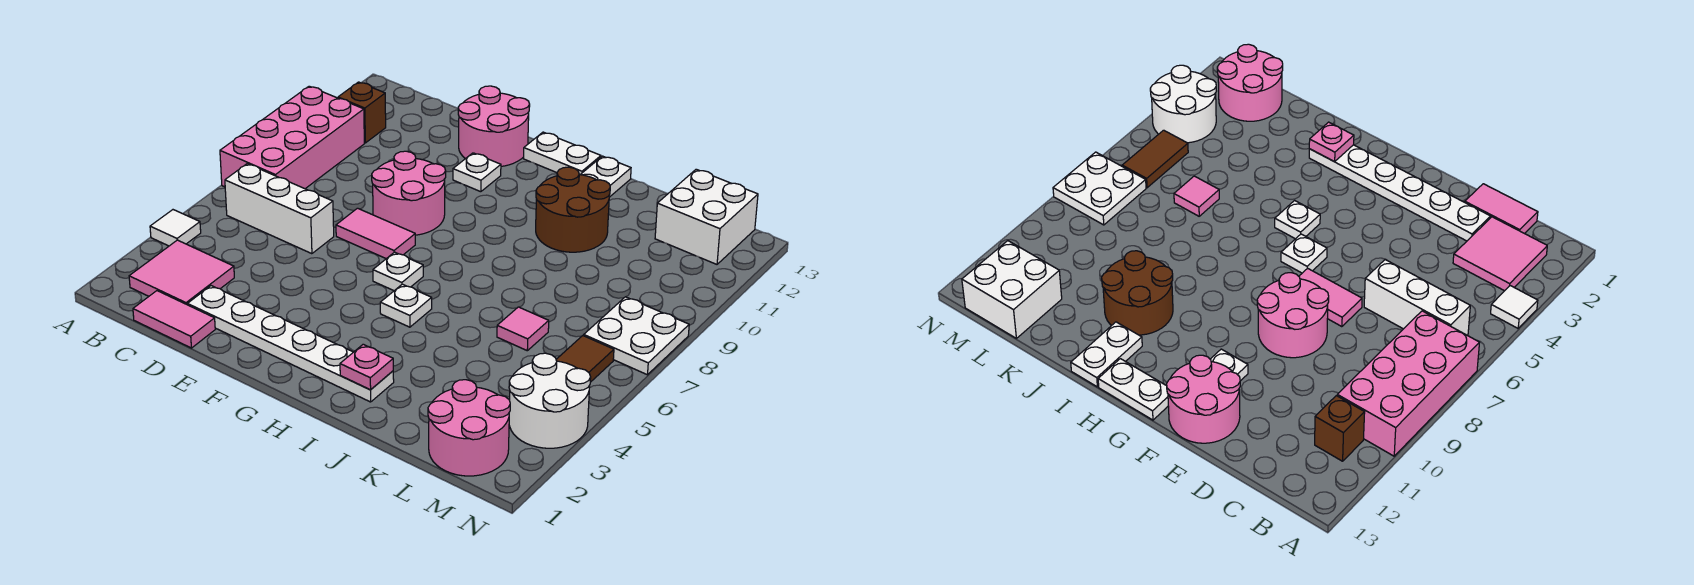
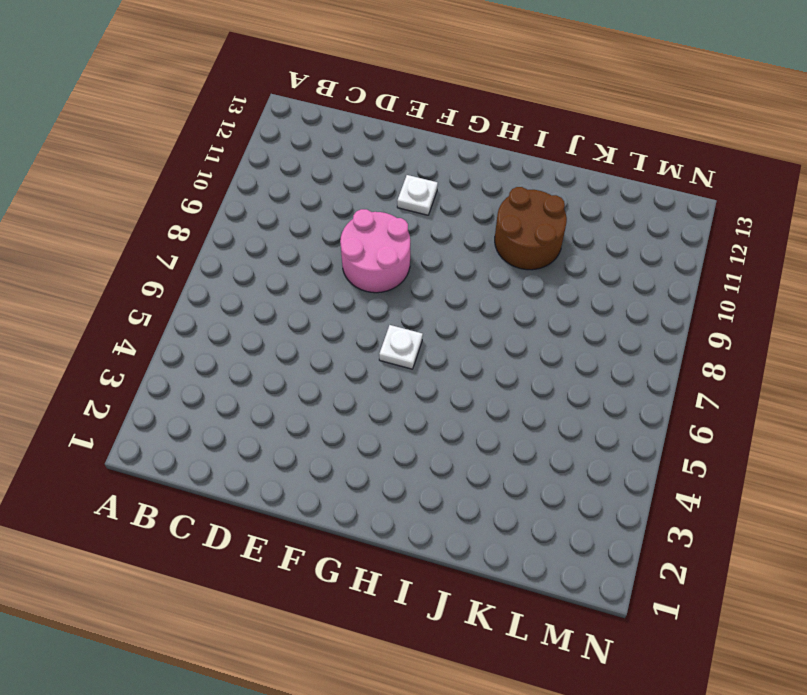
none -> white tile A4 level 1
none -> pink brick A7:B10 level 1
none -> pink tile B2:C3 level 1

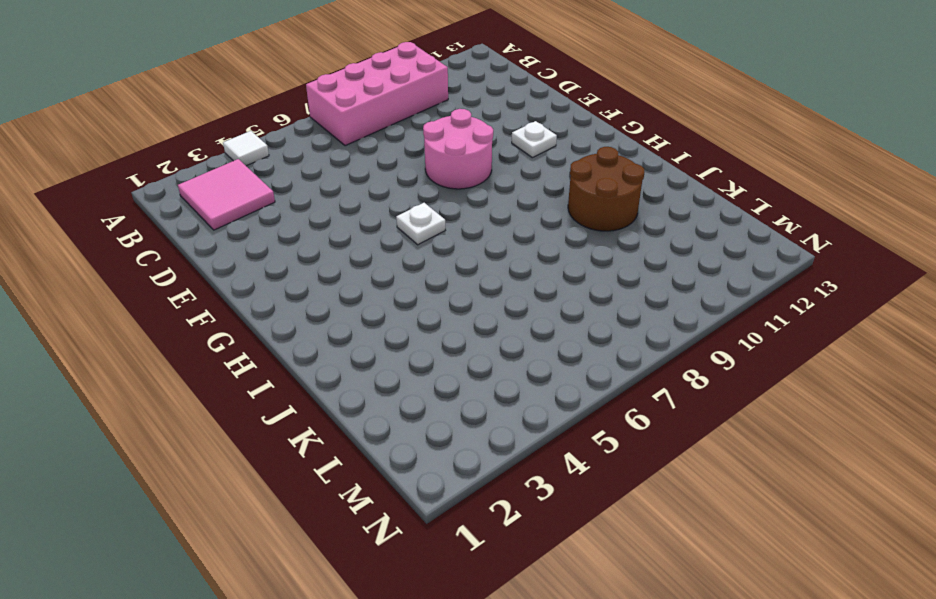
none -> white brick B6:D6 level 1
none -> brown brick B11 level 1
none -> pink tile C1:D1 level 1

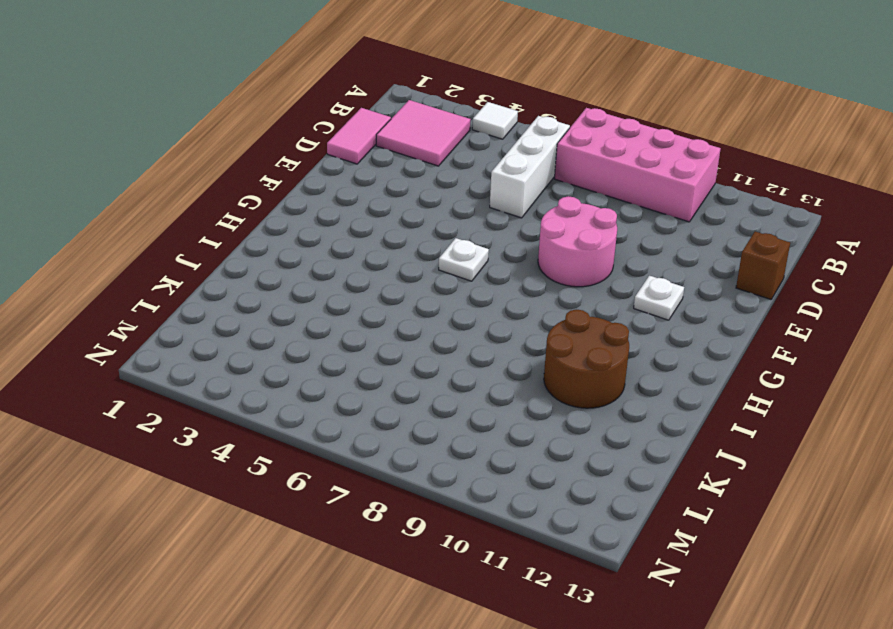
brown brick D13 level 1 -> brown brick B11 level 1
none -> white plate D2:I2 level 1
none -> pink tile E7:F7 level 1
none -> pink round brick E12:F13 level 1

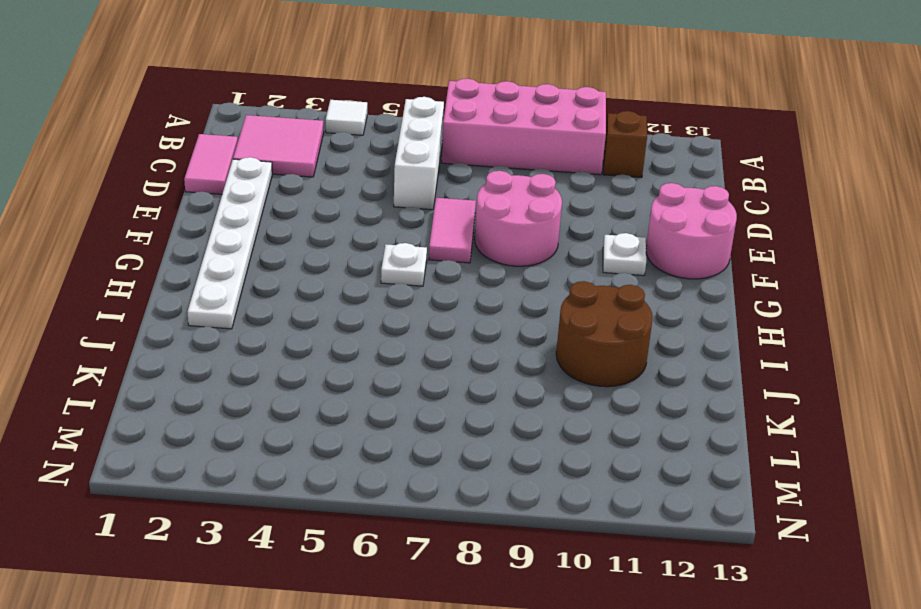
none -> white plate G13:H13 level 1
none -> white plate H5 level 1
none -> white plate I12:I13 level 1

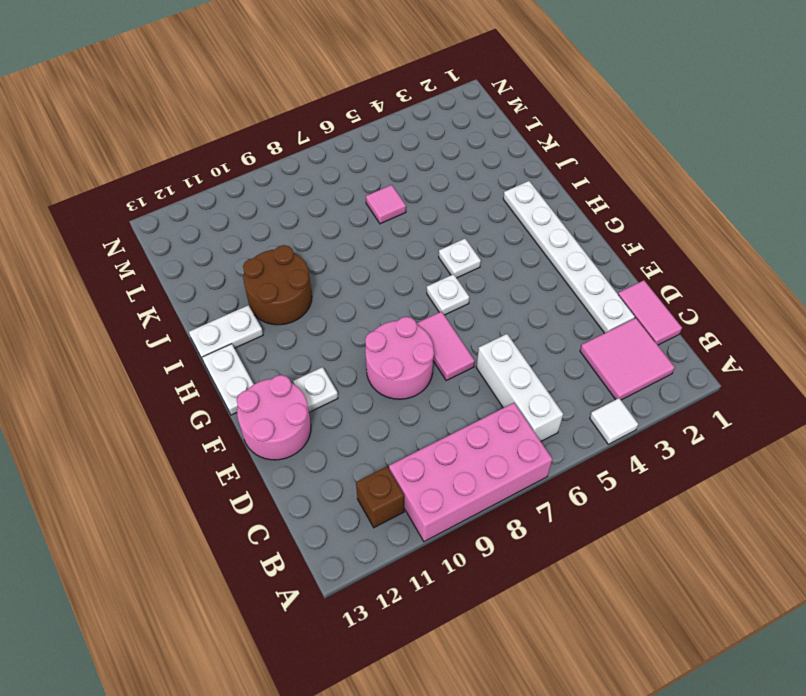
none -> pink round brick L1:M2 level 1
none -> white brick L12:M13 level 1
none -> white round brick M3:N4 level 1

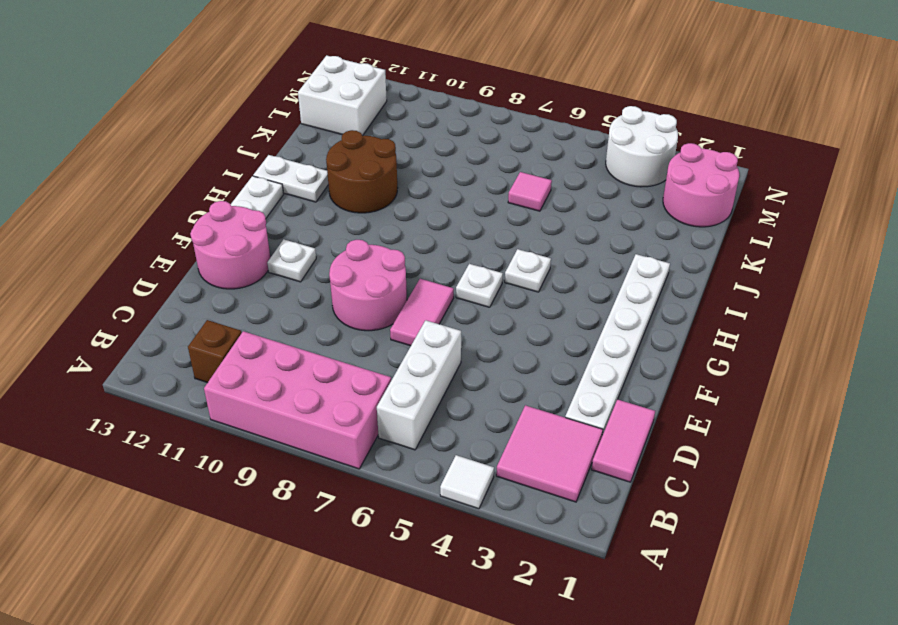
none -> brown tile M5:M6 level 1
none -> white plate M7:N8 level 1
none -> pink plate I2 level 2

